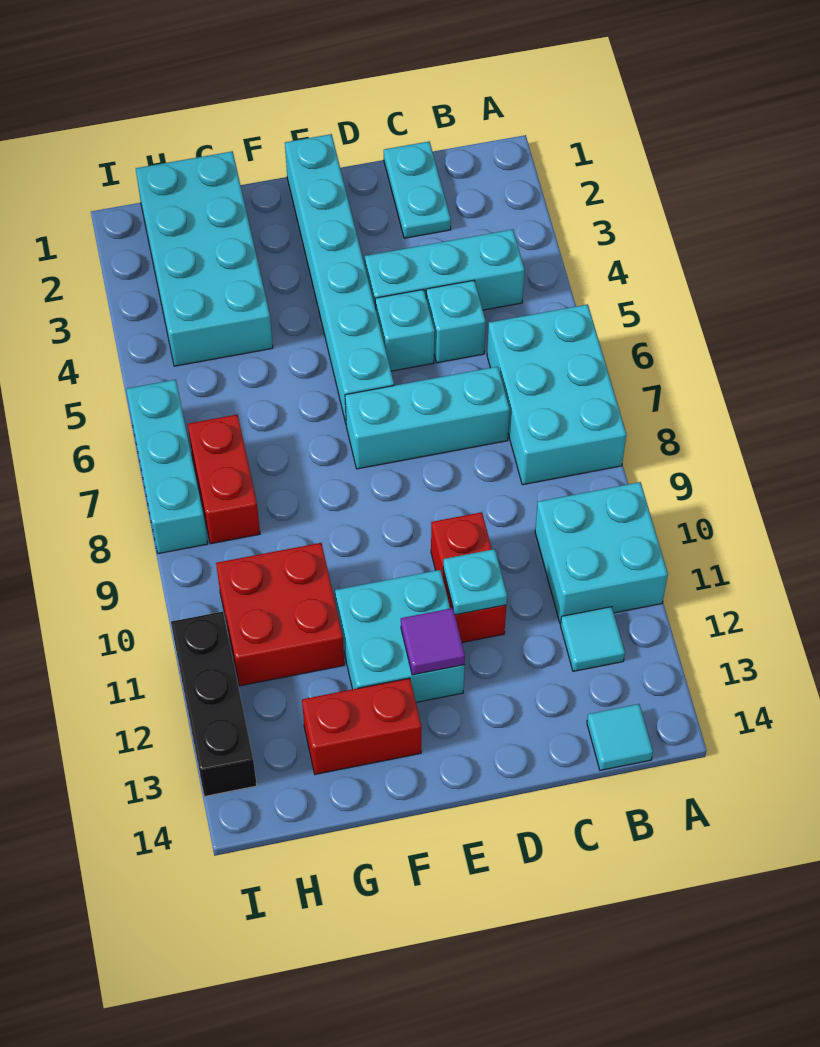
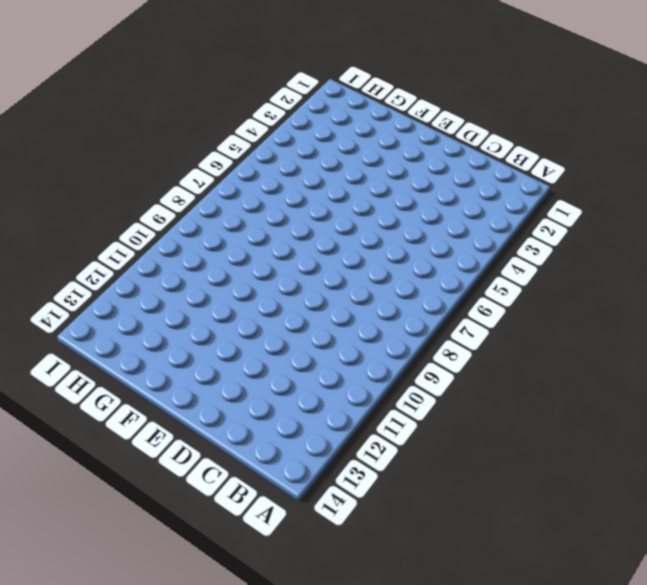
none -> cyan brick A6:B8 level 1
none -> cyan brick A10:B11 level 1
none -> cyan brick B4:D4 level 1

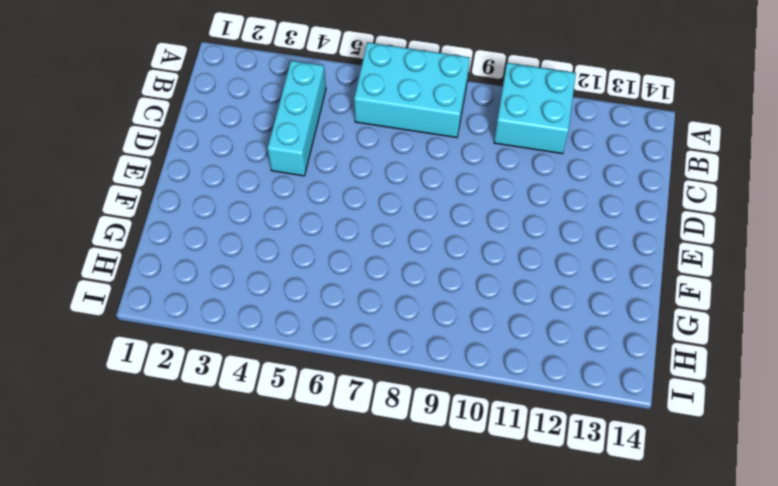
none -> cyan tile B12 level 1
none -> cyan tile B14 level 1
none -> cyan plate C1:C2 level 1

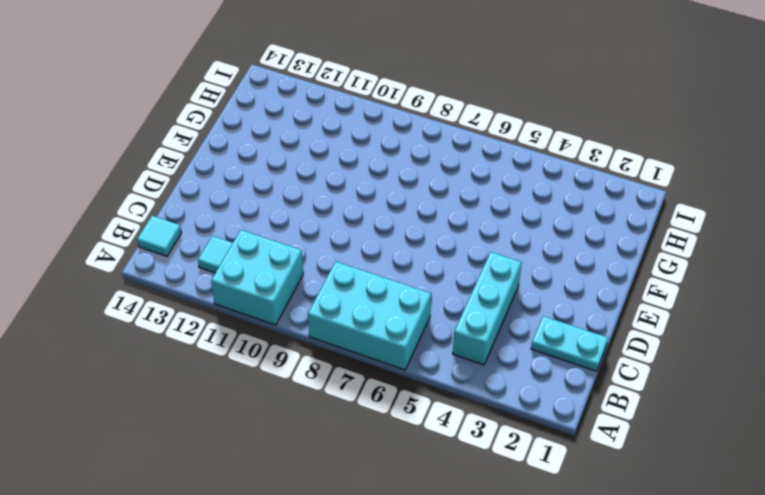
none -> cyan brick C5 level 1
none -> cyan brick C7:E7 level 1
none -> cyan brick D5 level 1

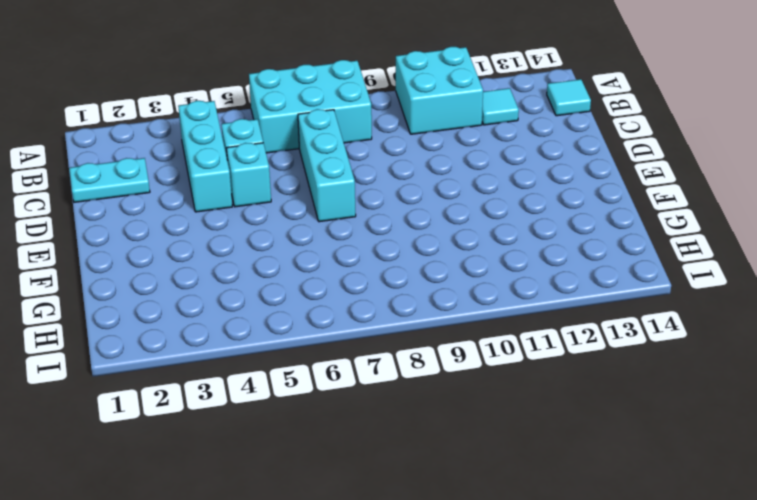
none -> red brick D10:D11 level 1
none -> cyan brick E1:E6 level 1
none -> cyan brick E11:F12 level 1

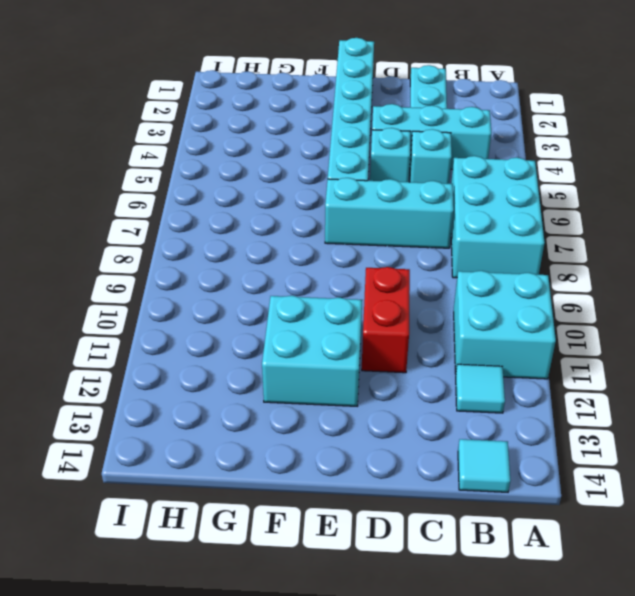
none -> red brick F13:G13 level 1
none -> cyan brick G1:H4 level 1
none -> red brick G10:H11 level 1

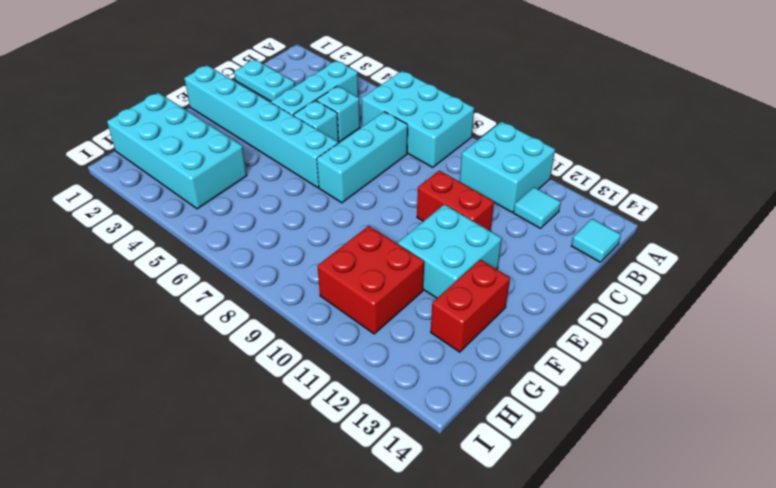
none -> red brick H7:H8 level 1
none -> cyan brick I6:I8 level 1
none -> black brick I11:I13 level 1

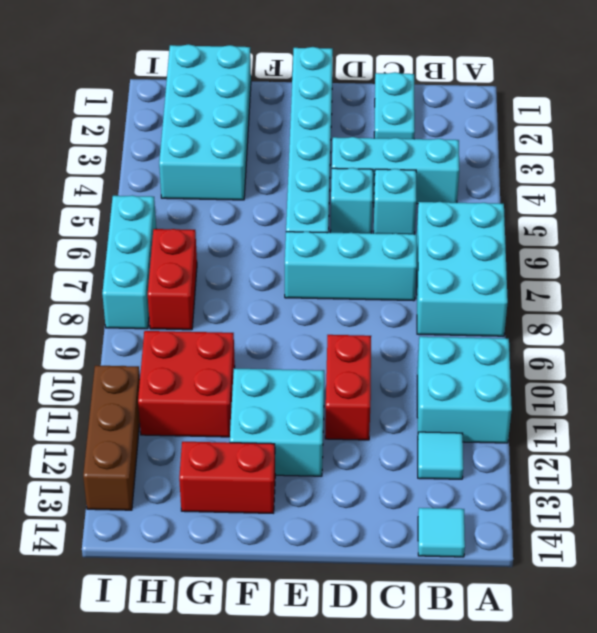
brown brick I11:I13 level 1 -> black brick I11:I13 level 1
none -> cyan plate D11 level 2
none -> purple tile E12 level 2

